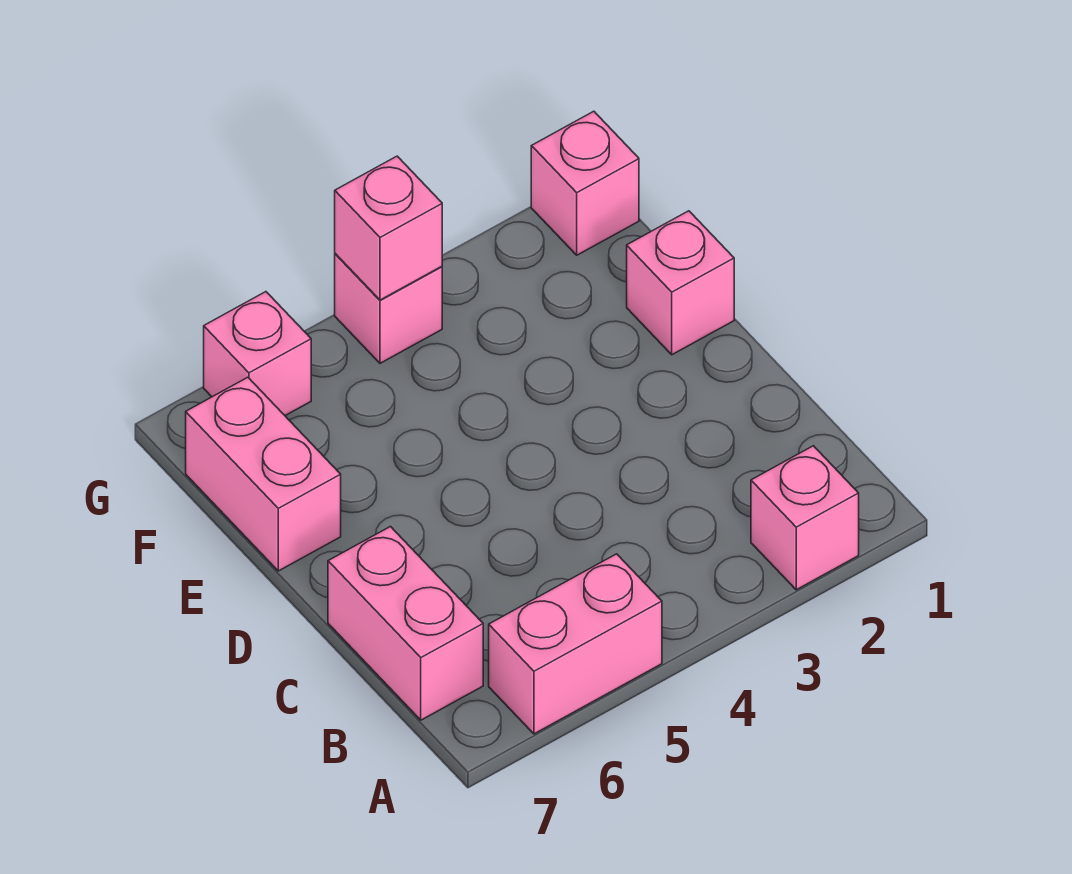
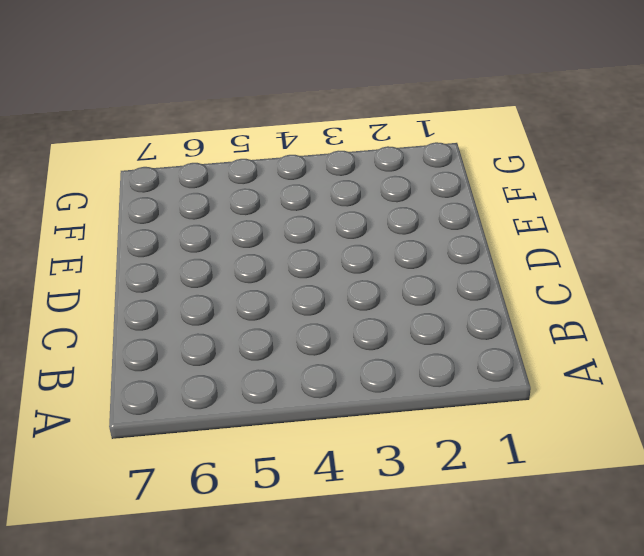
none -> pink brick A2 level 1
none -> pink brick A5:A6 level 1

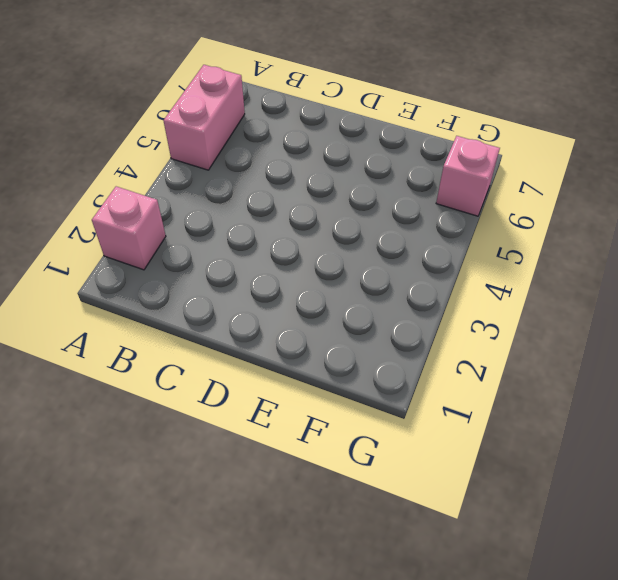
none -> pink brick B7:C7 level 1
none -> pink brick E1 level 1

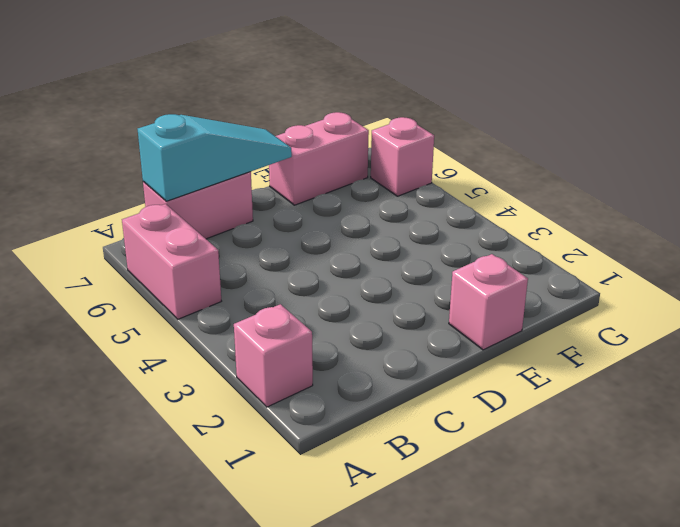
cyan slope B7:D7 level 2 top B -> none
none -> pink brick G1 level 1
none -> pink brick G4 level 1

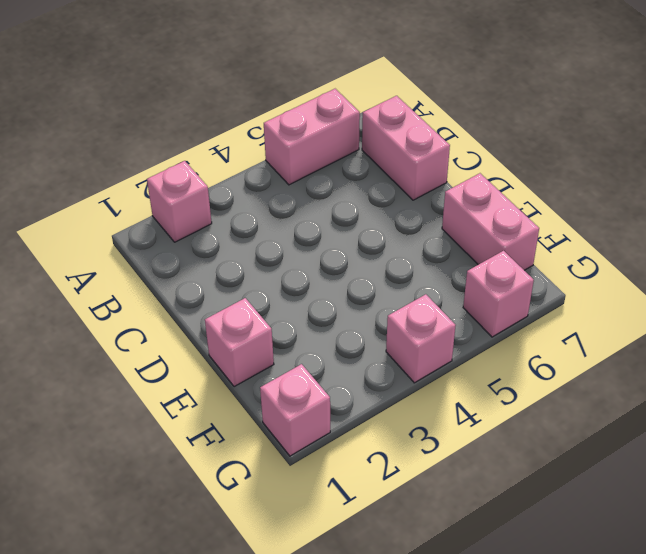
none -> pink brick G4 level 2

